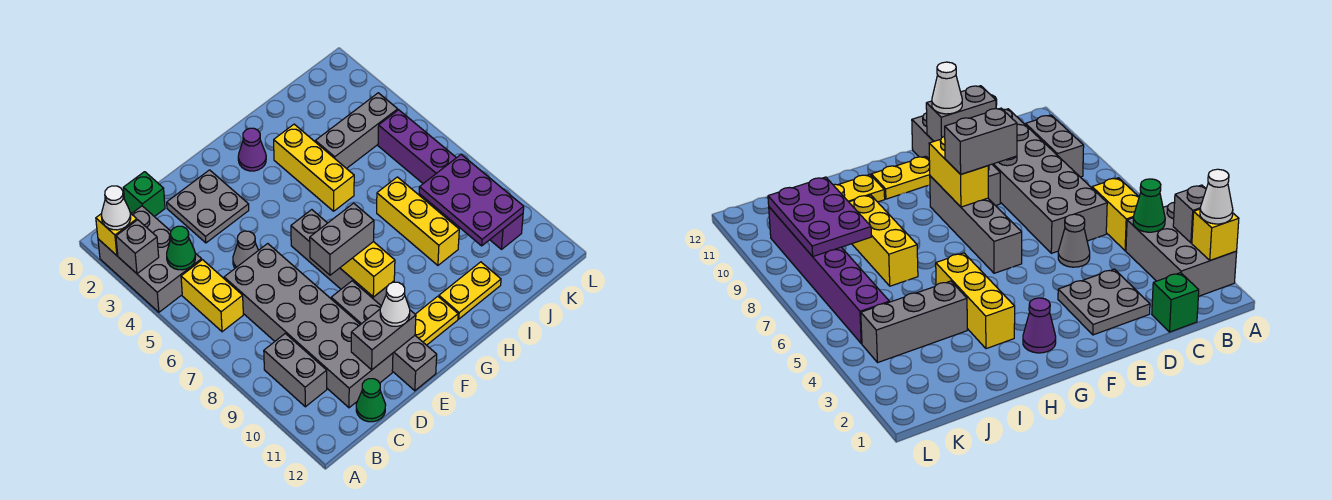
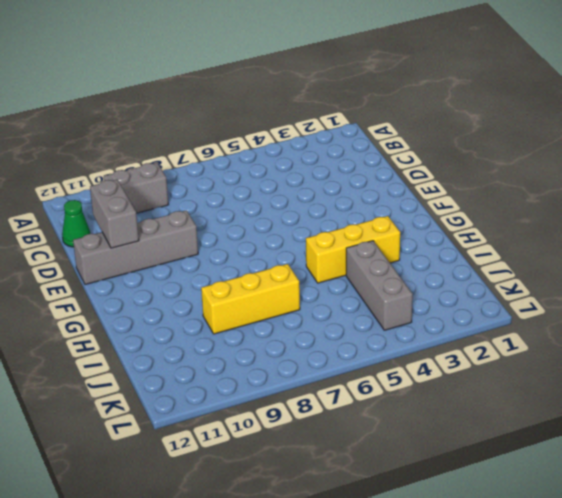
none -> grey brick A2:B4 level 1
none -> yellow brick B5:B6 level 1
none -> green brick C1 level 1

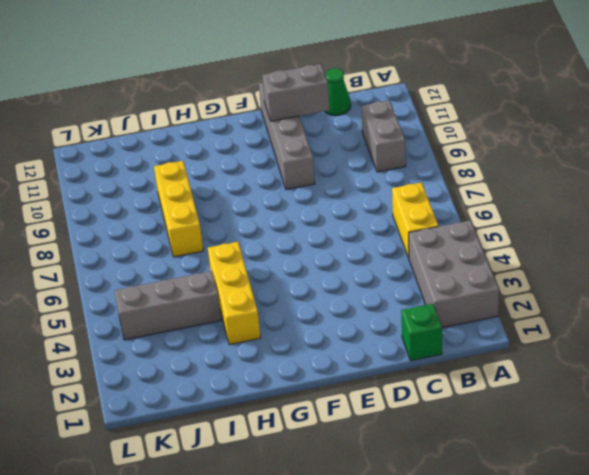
none -> grey brick C6:D11 level 1
none -> grey plate D2:E3 level 1
none -> grey cone D5 level 1

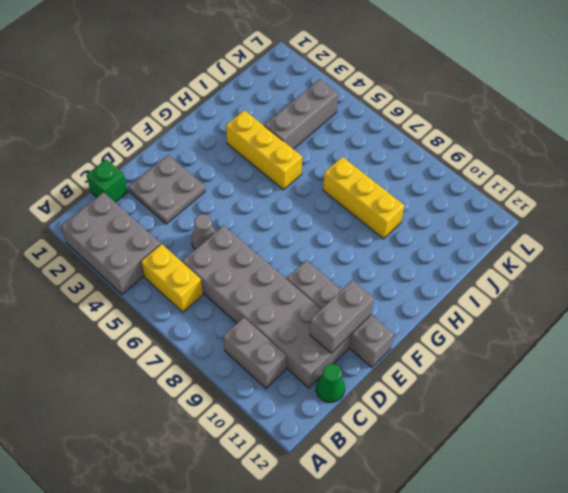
none -> grey brick F6:F9 level 1
none -> yellow plate F11:G11 level 1
none -> purple cone G2 level 1

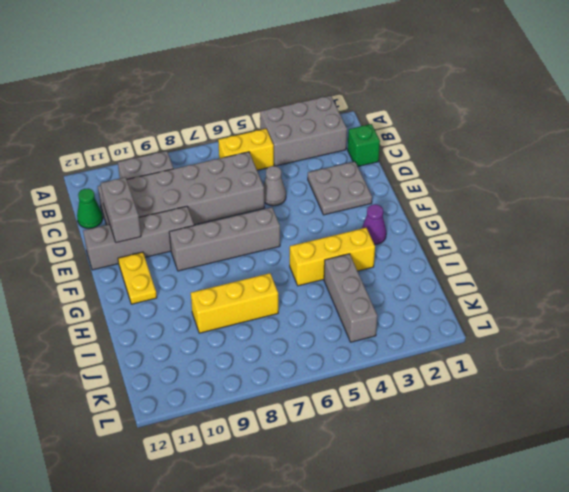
none -> yellow plate H11:I11 level 1
none -> purple brick K5:K10 level 1
none -> yellow brick A2 level 2

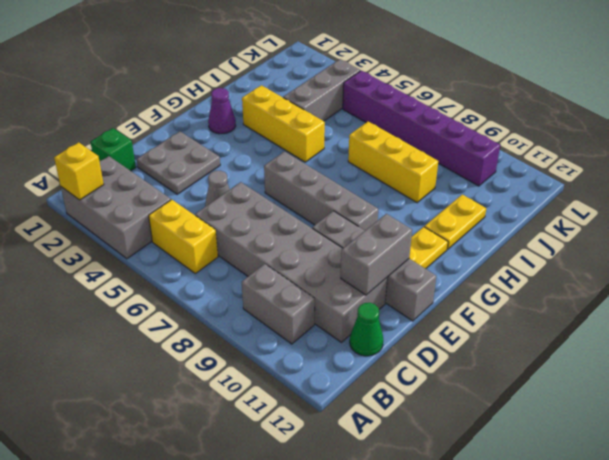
none -> grey brick A3 level 2
none -> green cone B4 level 2
none -> yellow brick F8:F9 level 2

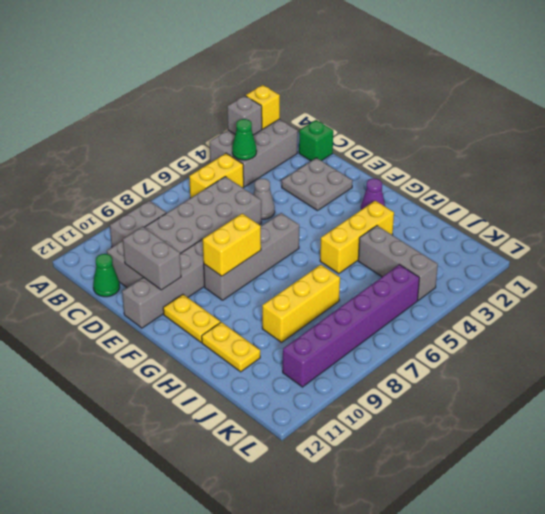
none -> purple plate J8:K10 level 2
none -> white cone A2 level 3
none -> grey brick E8:F8 level 3

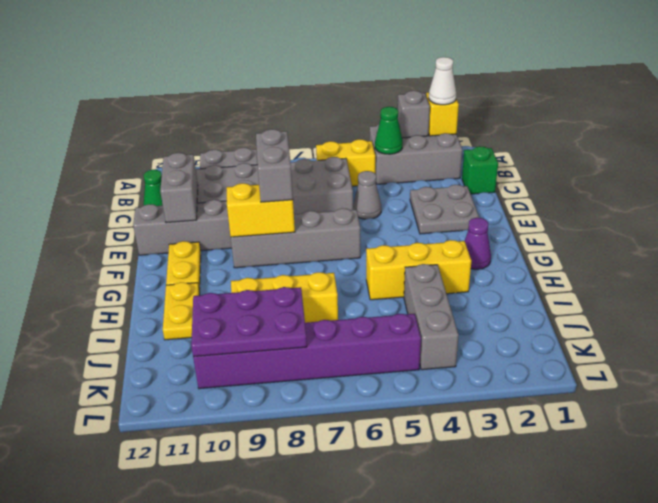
none -> white cone E11 level 3

